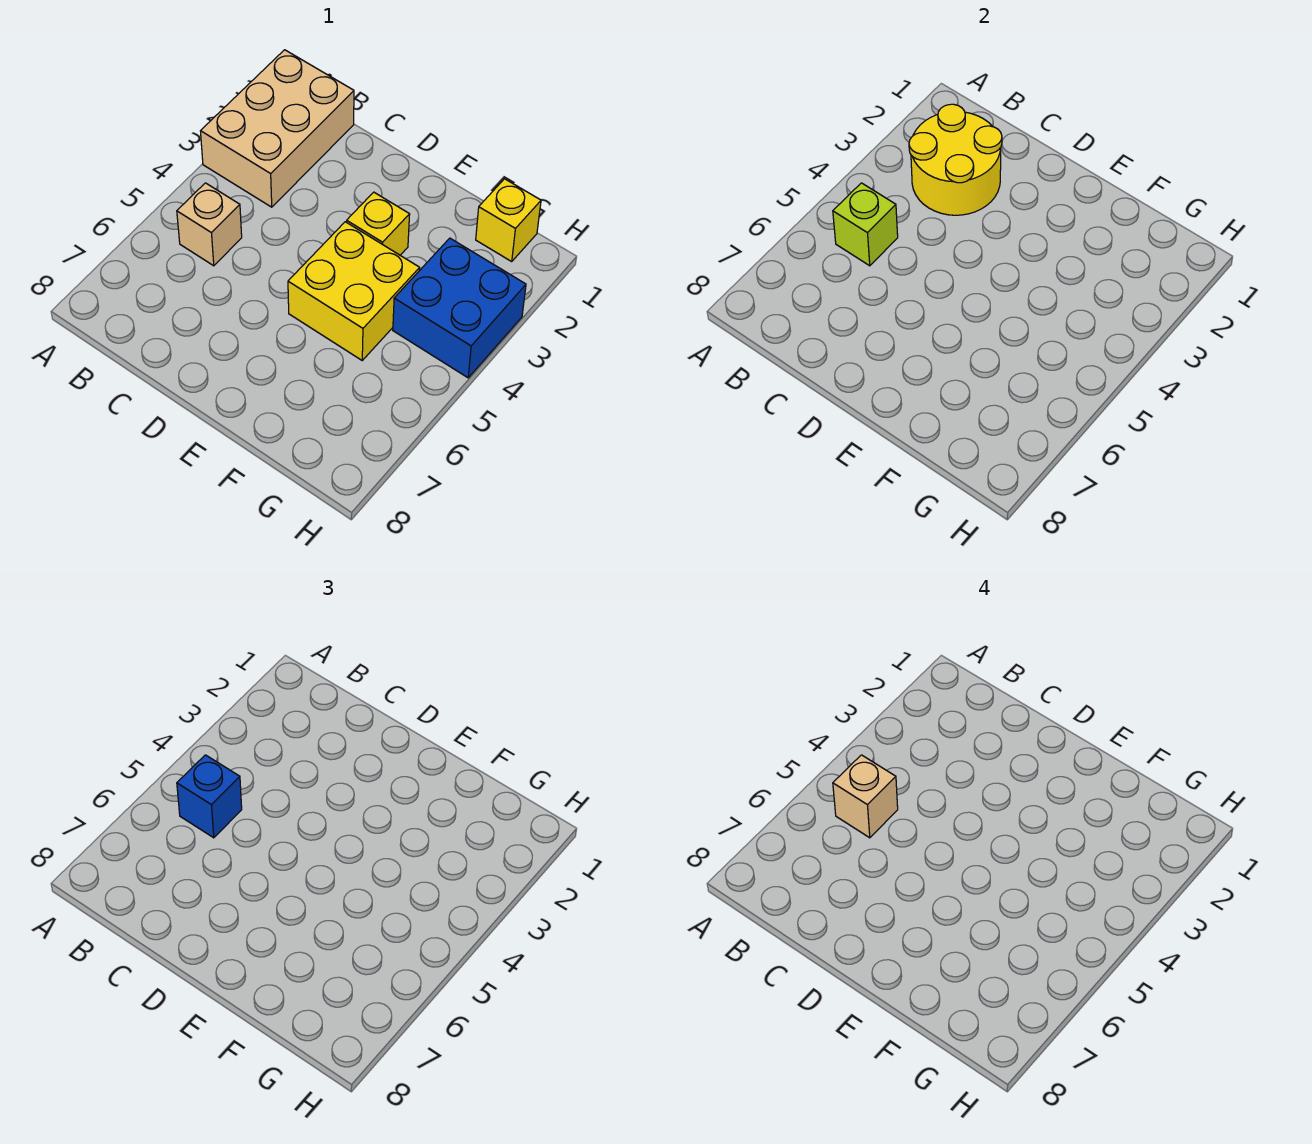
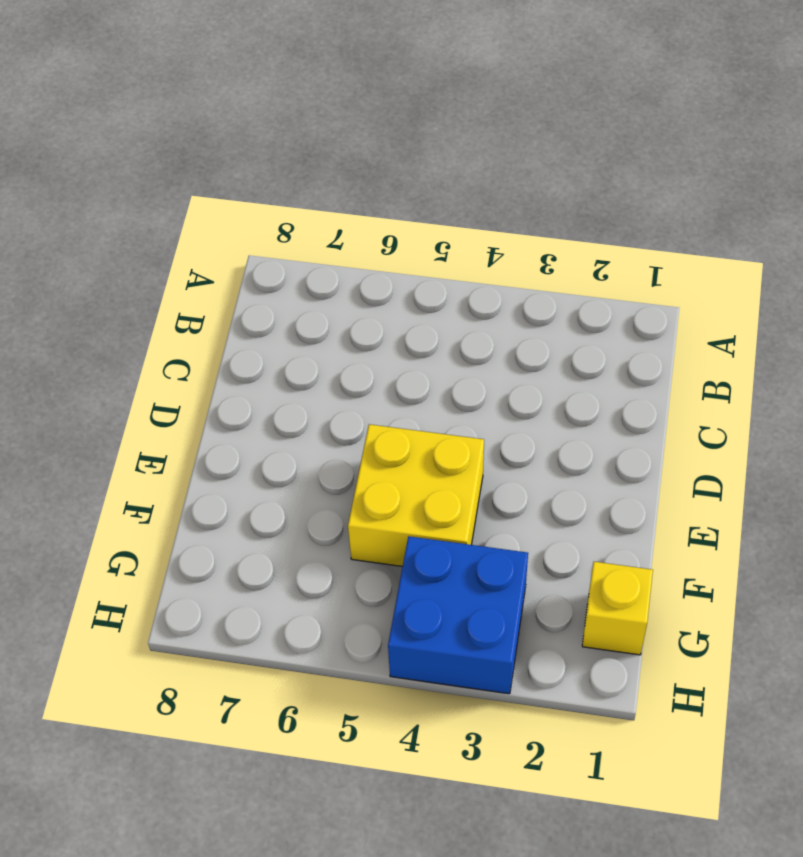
none -> tan brick A1:B3 level 1
none -> tan brick B5 level 1

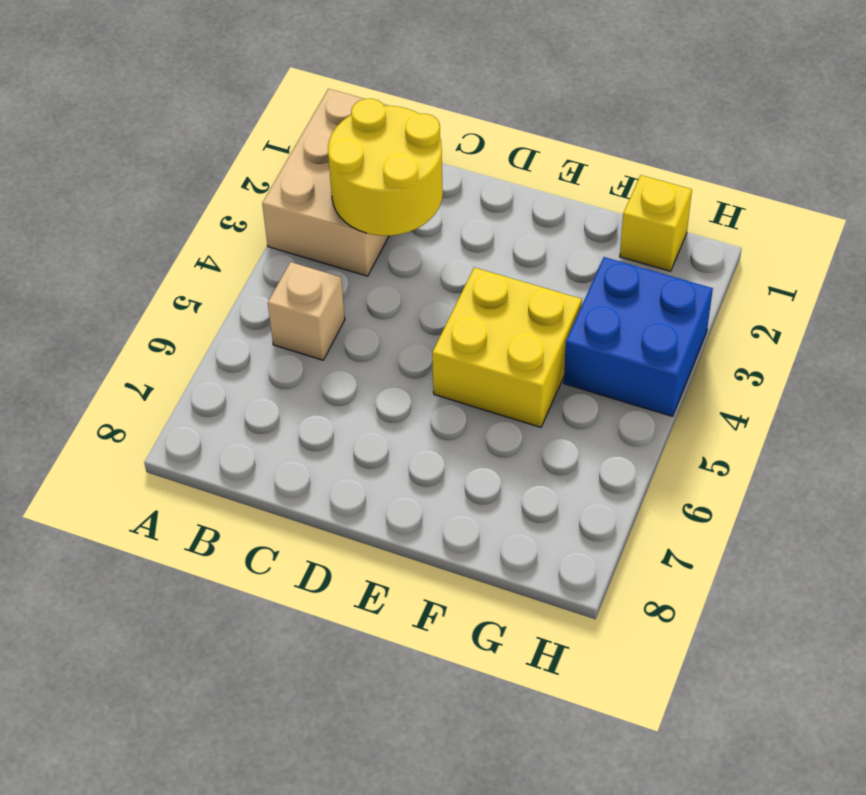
none -> yellow brick E3 level 1
none -> lime brick B5 level 2

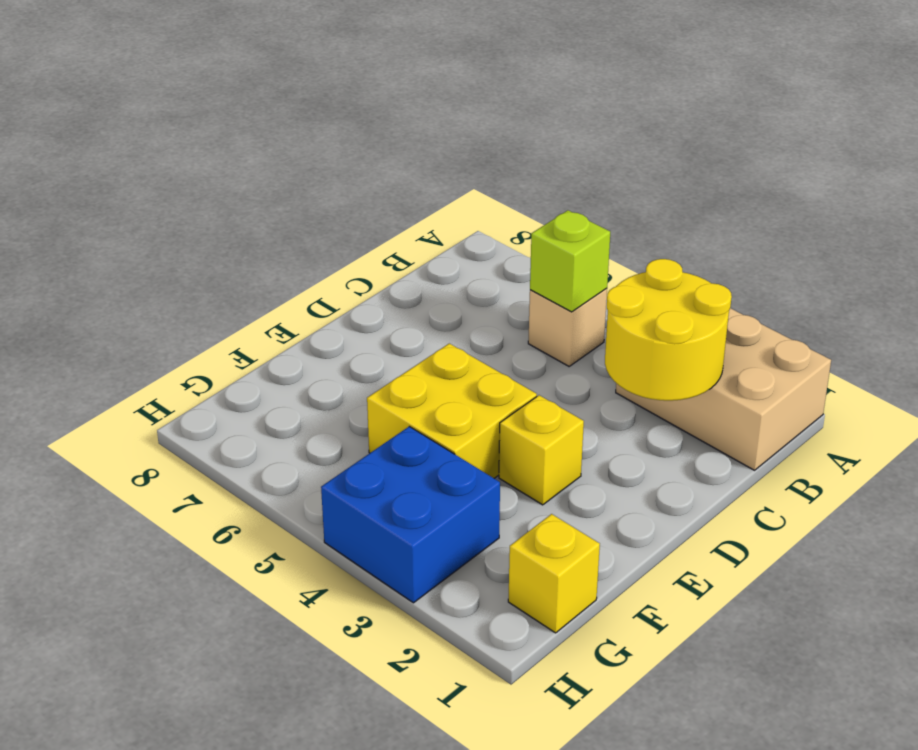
none -> blue brick B5 level 3
none -> tan brick B5 level 4

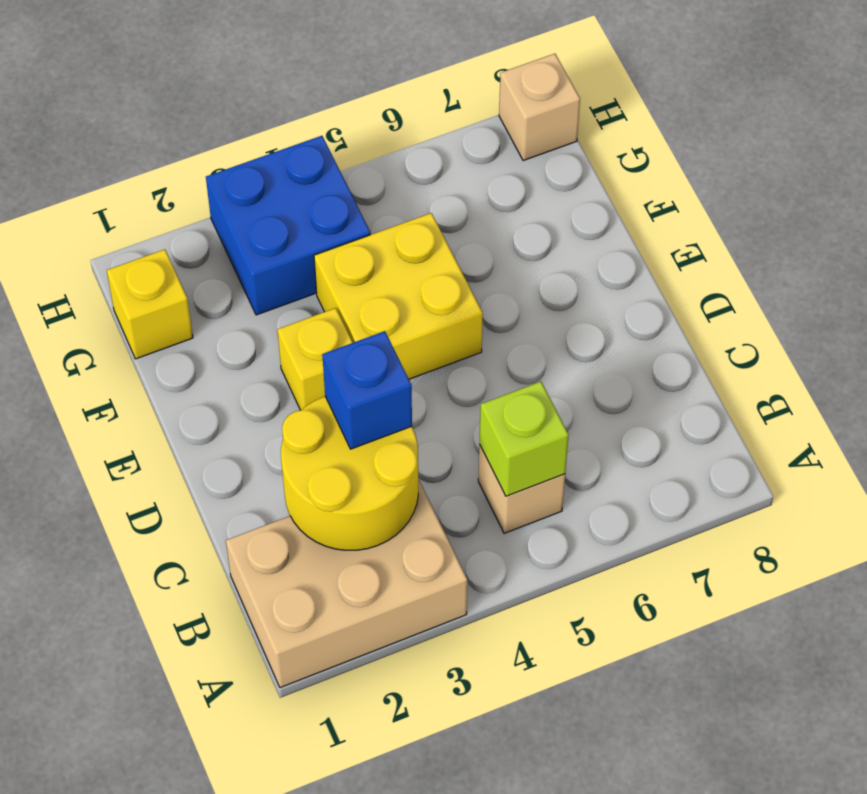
blue brick C3 level 3 -> blue brick B5 level 3
tan brick H8 level 1 -> tan brick B5 level 4

